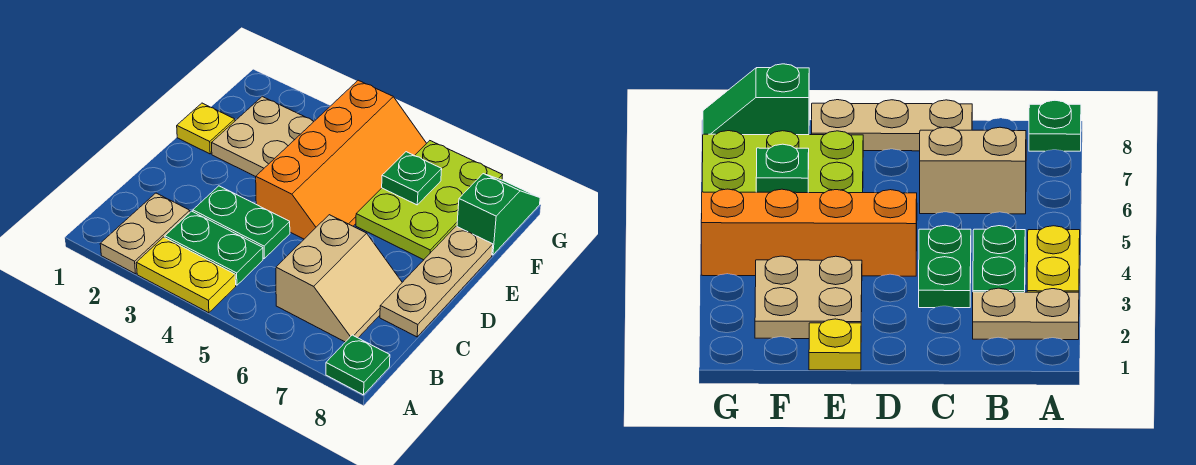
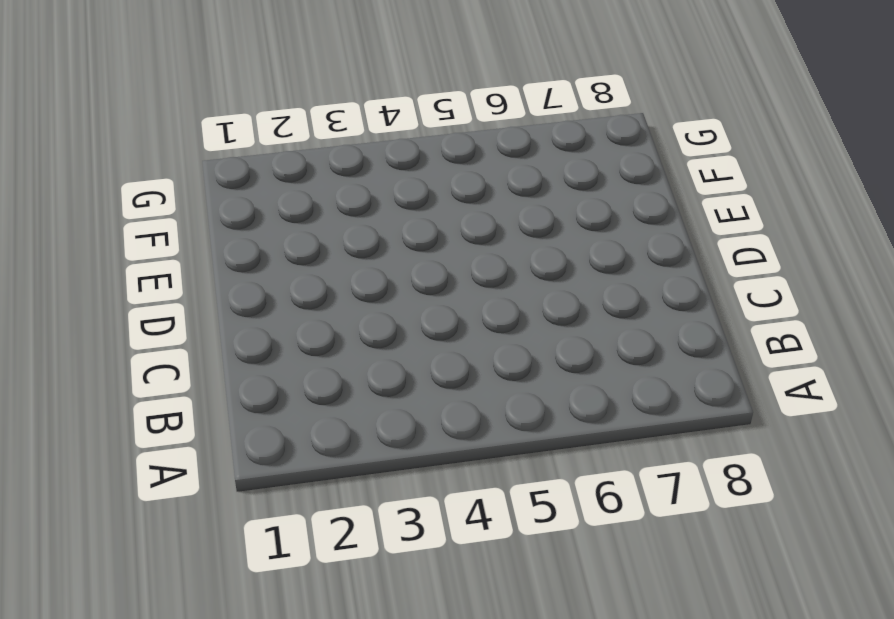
none -> tan plate A2:B2 level 1
none -> yellow plate A3:A4 level 1
none -> green plate A8 level 1

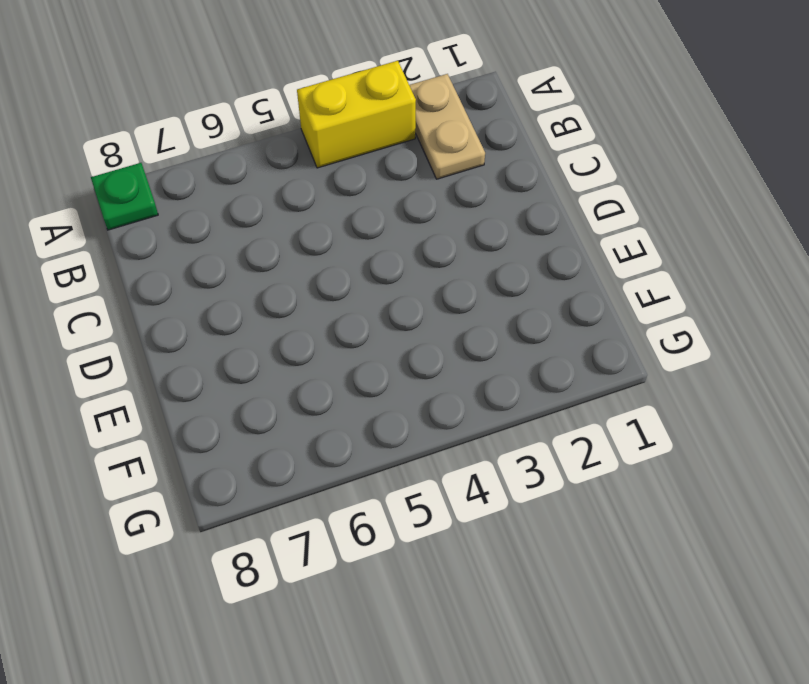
yellow brick A3:A4 level 1 -> yellow plate A3:A4 level 1
none -> green plate B3:B4 level 1
none -> tan slope B6:C7 level 1 top 6
none -> green plate C3:C4 level 1

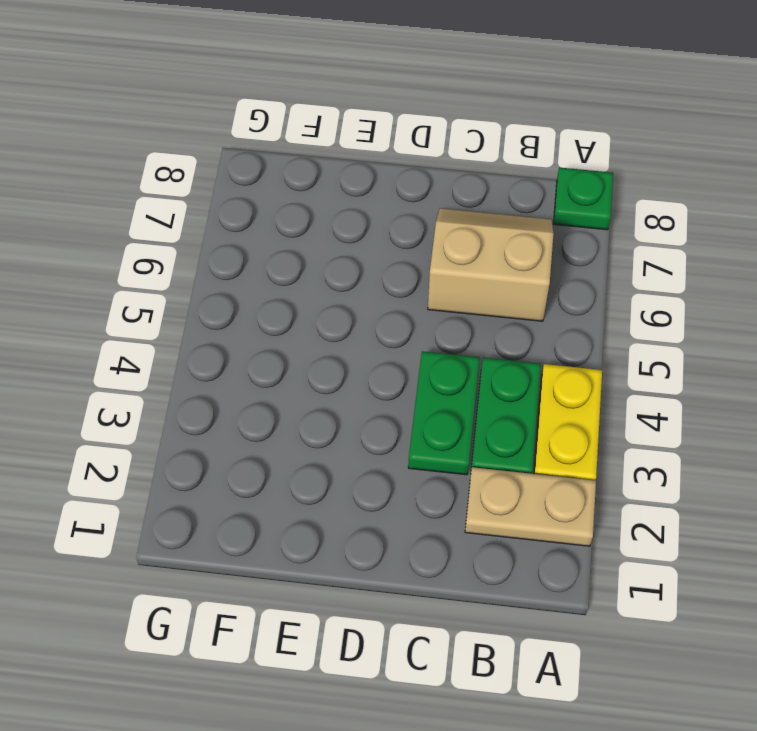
none -> tan plate C8:E8 level 1
none -> orange slope D4:G5 level 1 top 4
none -> yellow plate E1 level 1

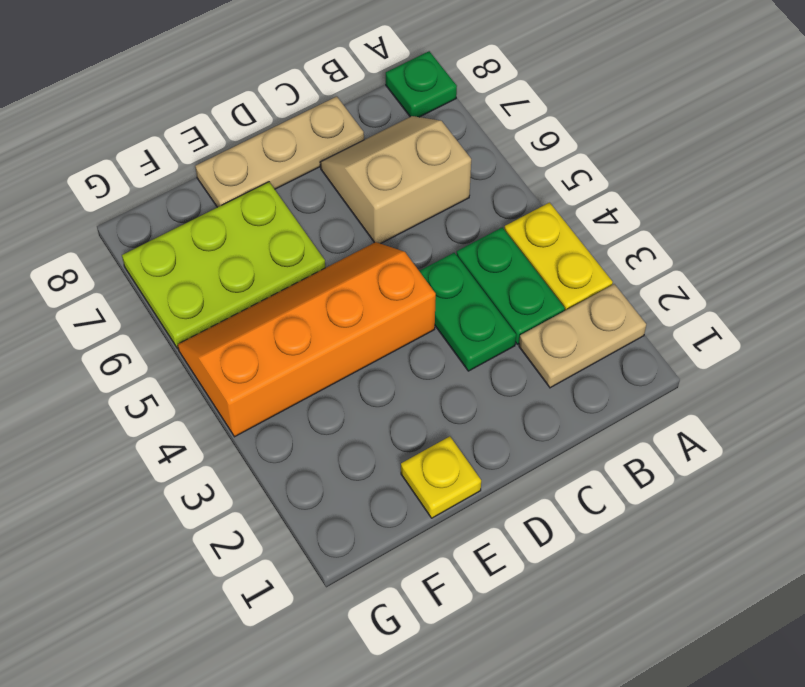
none -> tan plate E2:F3 level 1
none -> green slope F8:G8 level 1 top F
none -> green plate F6 level 2

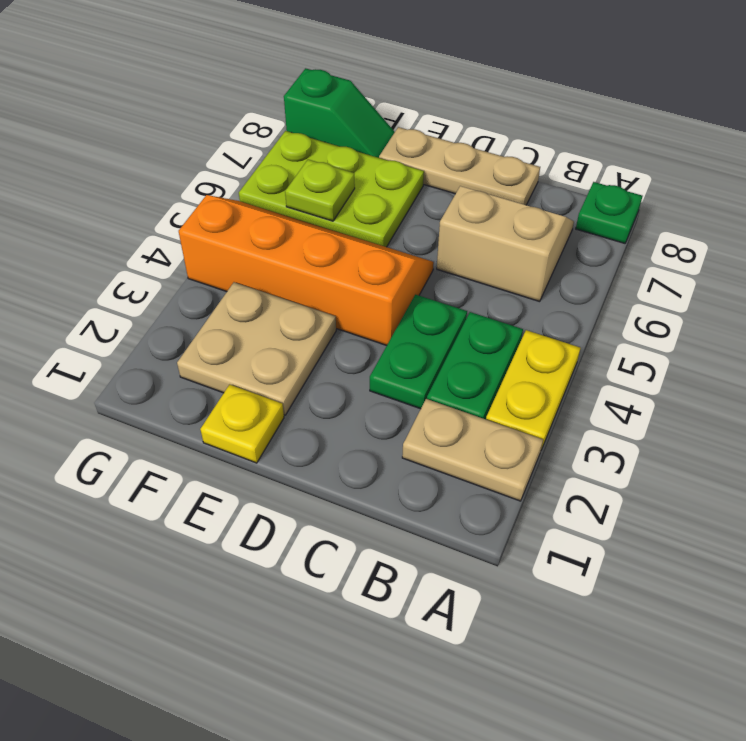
lime plate F6 level 2 -> green plate F6 level 2
green slope F8:G8 level 1 top G -> green slope F8:G8 level 1 top F

